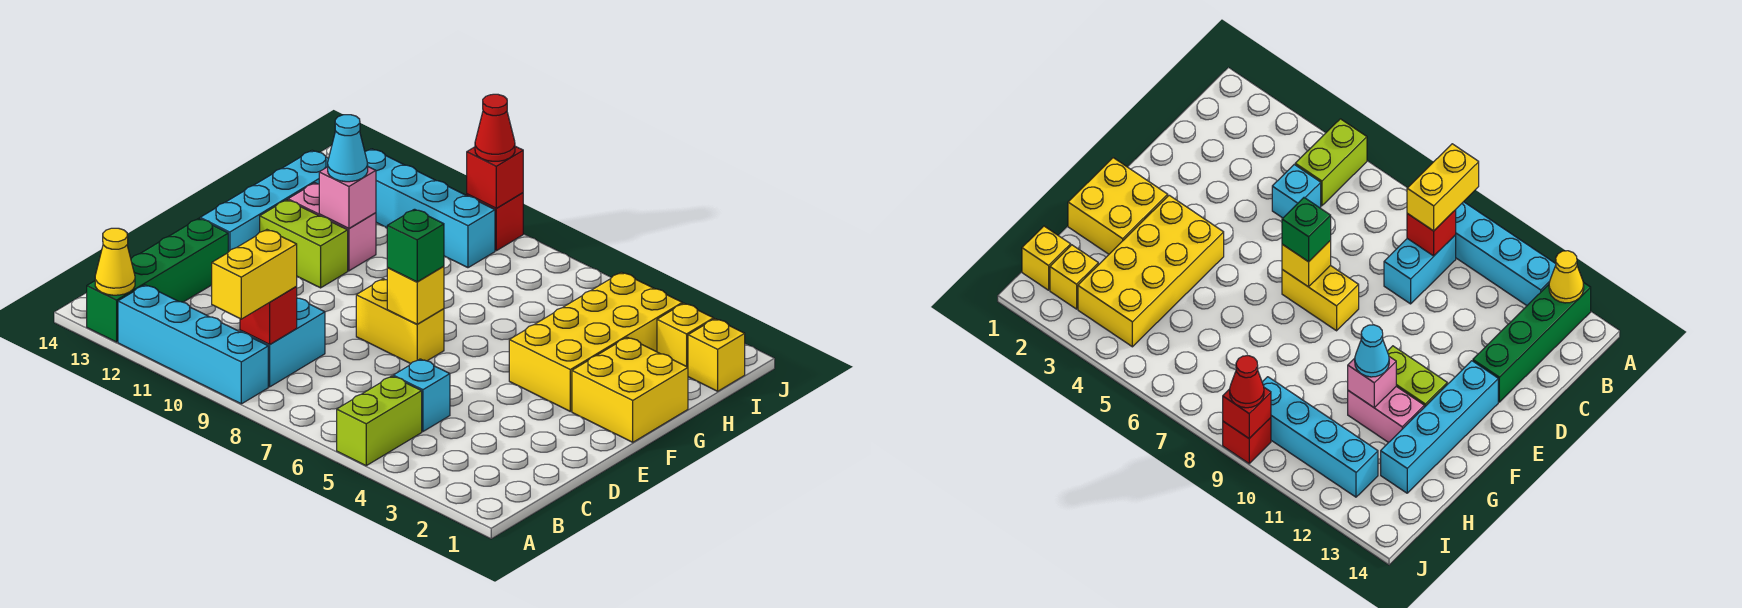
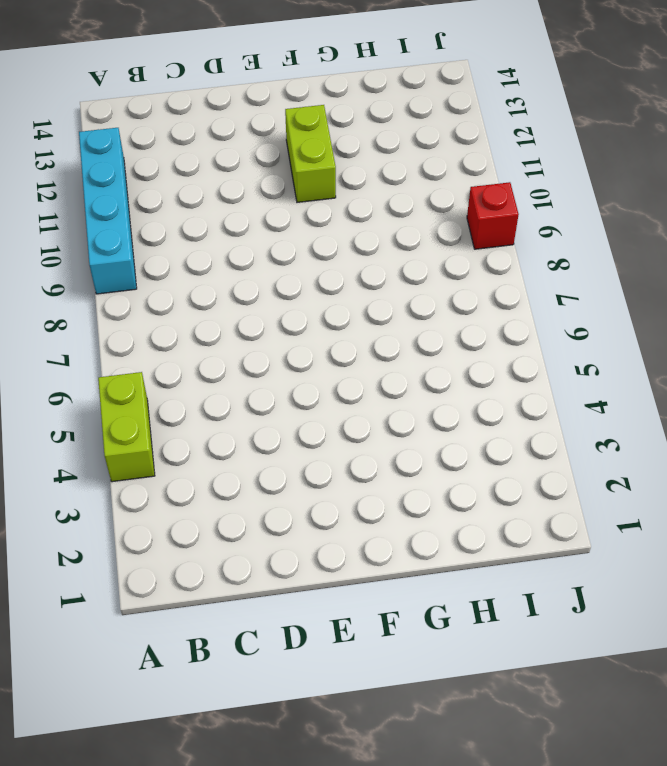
lime brick A4:A5 level 1 -> lime brick A5:B5 level 1
none -> green brick A13:D13 level 1
none -> cyan brick B9:C9 level 1
none -> cyan brick C5 level 1

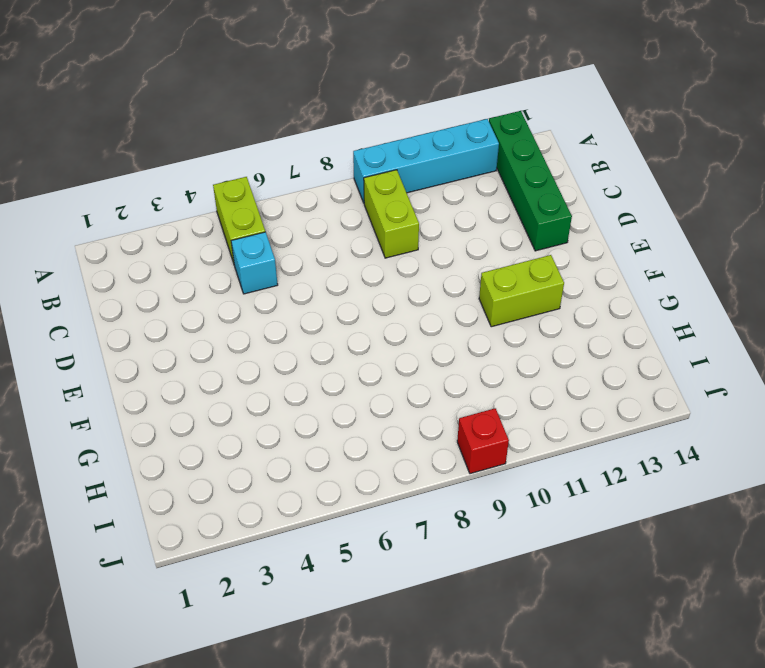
lime brick B9:C9 level 1 -> cyan brick B9:C9 level 1
none -> yellow brick E7:E8 level 1
none -> cyan brick E13:H13 level 1
none -> yellow brick F1:G2 level 1

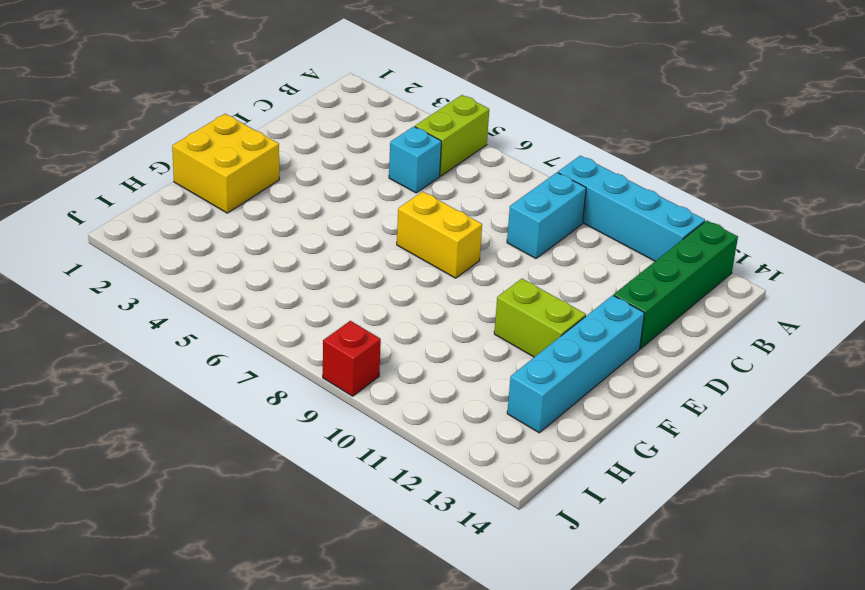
none -> yellow brick F3:I4 level 1
none -> pink brick G11:G12 level 1
none -> yellow brick I1 level 1

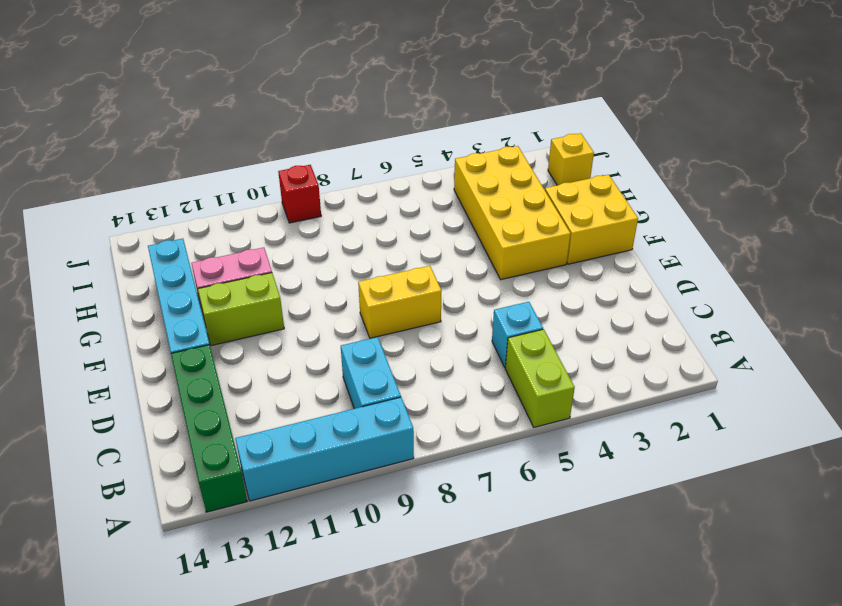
none -> yellow brick I2 level 1
none -> cyan brick I9:I12 level 1
none -> yellow cone A13 level 2

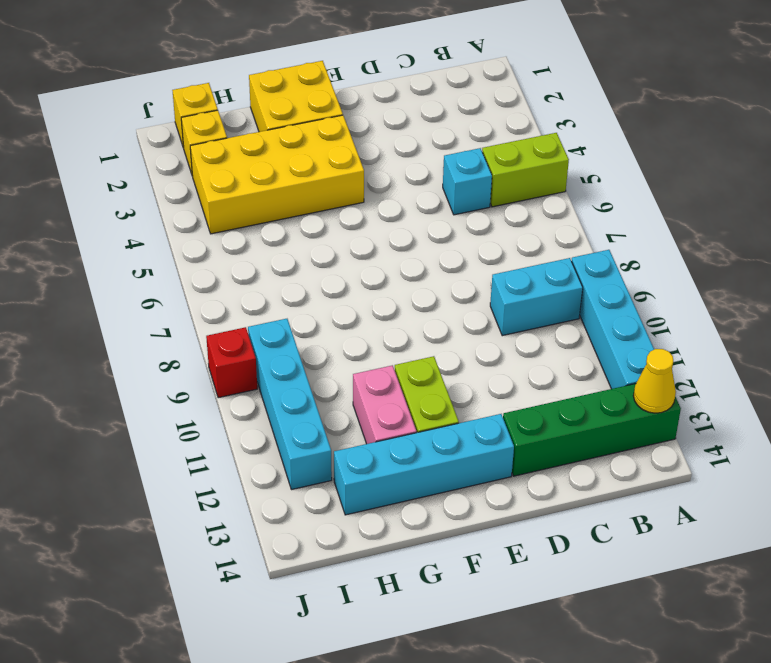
none -> yellow brick E7:E8 level 1
none -> red brick B9 level 2
none -> yellow brick E7 level 2

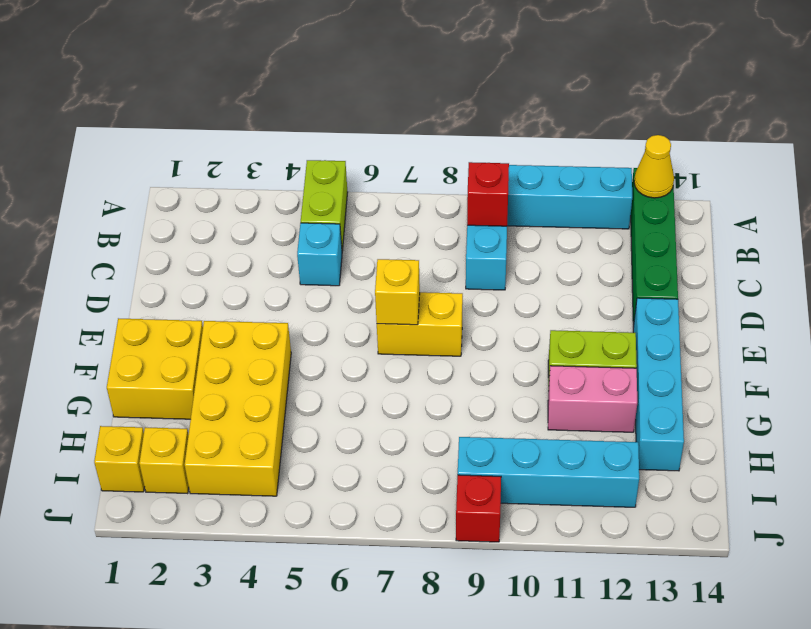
none -> pink brick G11 level 2
none -> red brick J9 level 2
none -> yellow brick A9:B9 level 3

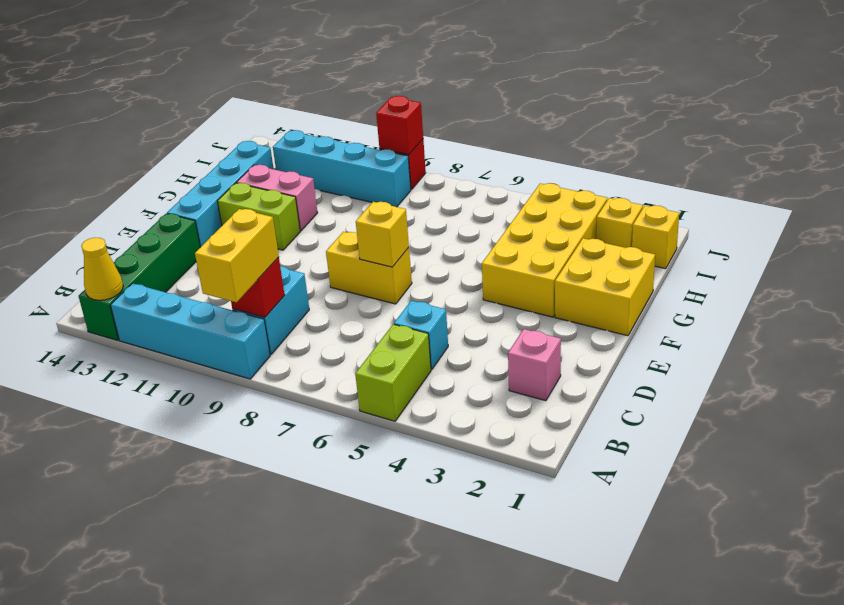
pink brick C2 level 1 -> pink brick G11 level 2
none -> green brick E7 level 3
none -> cyan cone G11 level 3
none -> red cone J9 level 3

